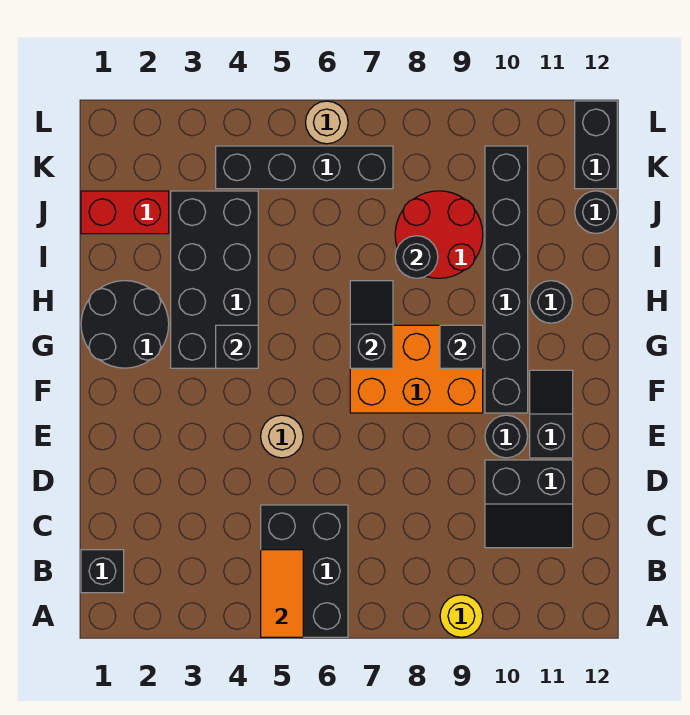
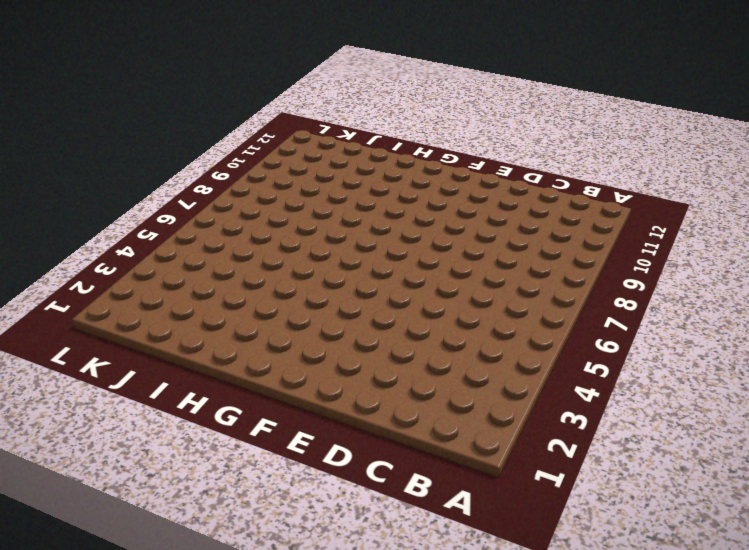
none -> black brick A5:C6 level 1
none -> yellow round brick A9 level 1
none -> black brick B1 level 1

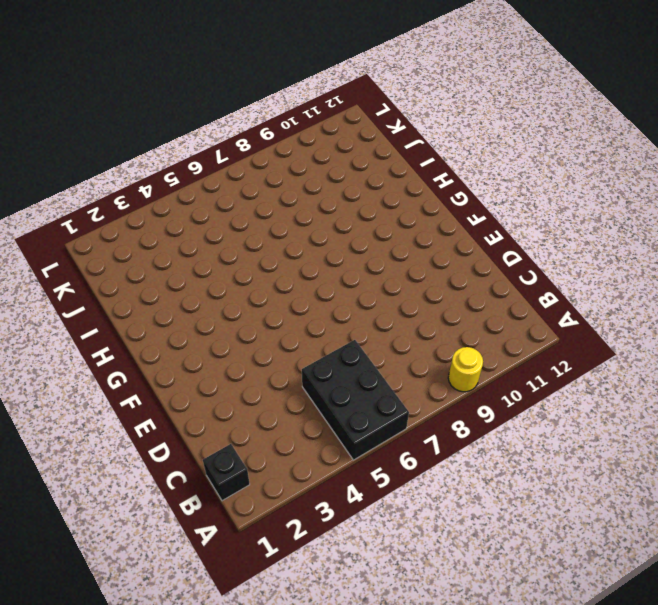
none -> black slope C10:D11 level 1 top D
none -> tan round brick E5 level 1
none -> black round brick E10 level 1

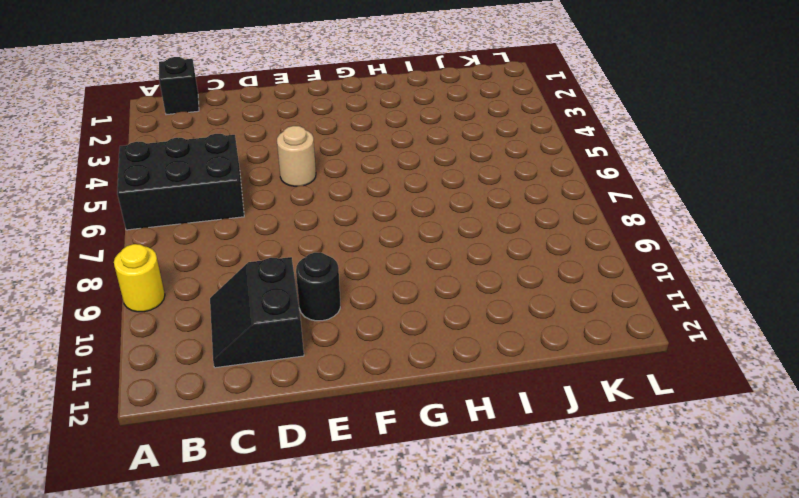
none -> black slope E11:F11 level 1 top E
none -> orange brick F7:G9 level 1
none -> black brick F10:K10 level 1

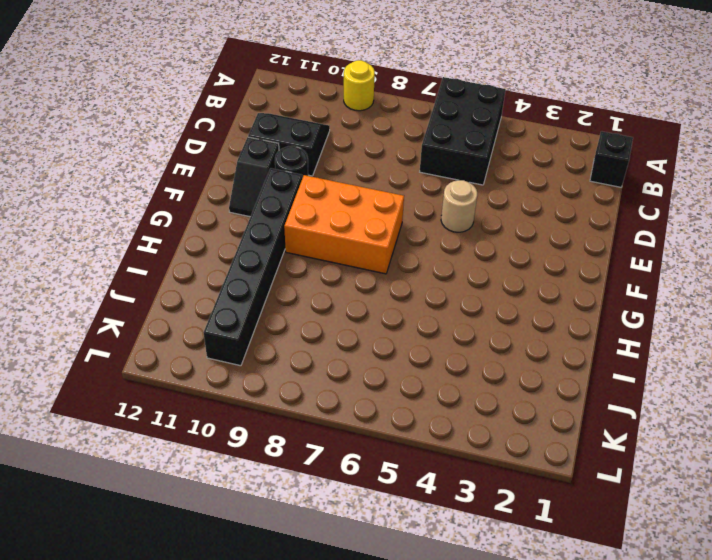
none -> black round brick G1:H2 level 1
none -> black brick G3:J4 level 1
none -> black round brick H11 level 1

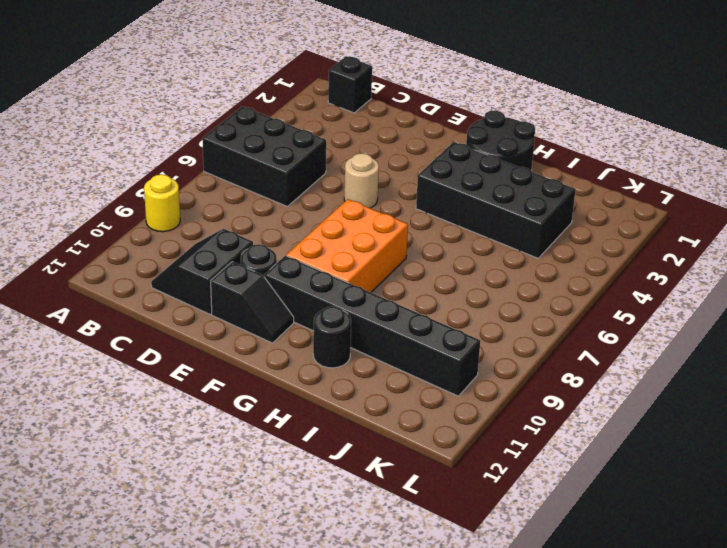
none -> red round brick I8:J9 level 1
none -> red brick J1:J2 level 1
none -> black round brick J12 level 1

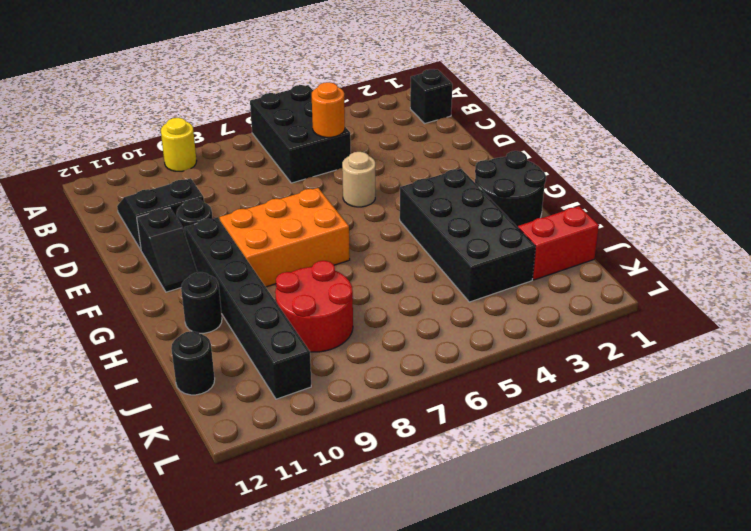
orange round brick C5 level 2 -> none
none -> black brick K4:K7 level 1
none -> black brick K12:L12 level 1
none -> tan round brick L6 level 1

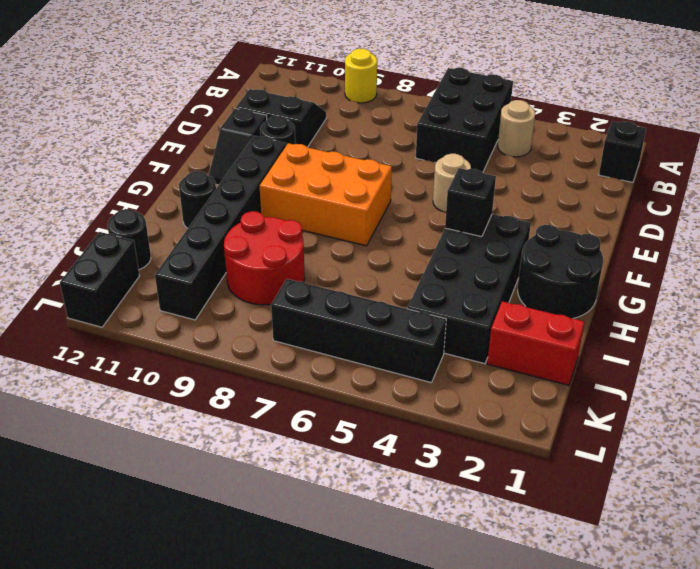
tan round brick B4 level 1 -> tan round brick L6 level 1
none -> orange tile A5:B5 level 2
none -> black slope G7:H7 level 2 top G
none -> black brick G9 level 2

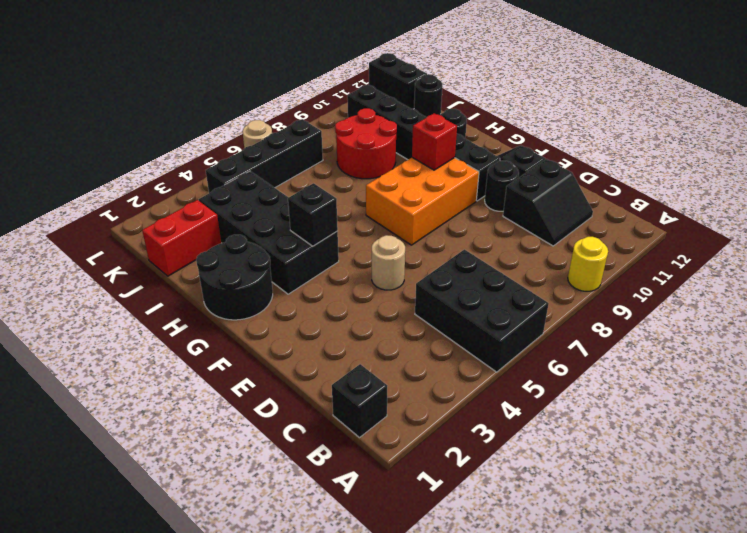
red brick G9 level 2 -> black brick G9 level 2
none -> orange tile A5:B5 level 2
none -> black slope G7:H7 level 2 top G
none -> black round brick I8 level 2

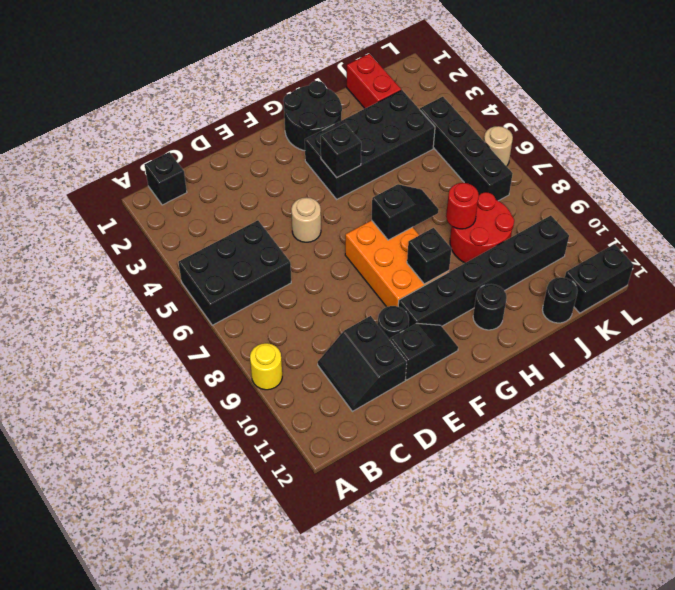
red round brick I8 level 2 -> black round brick I8 level 2
none -> orange tile A5:B5 level 2

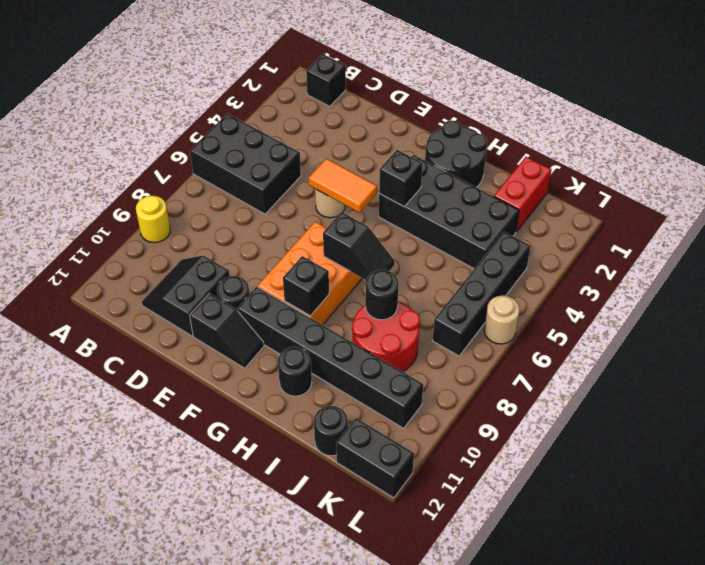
orange tile E5:F5 level 2 -> orange tile A5:B5 level 2

